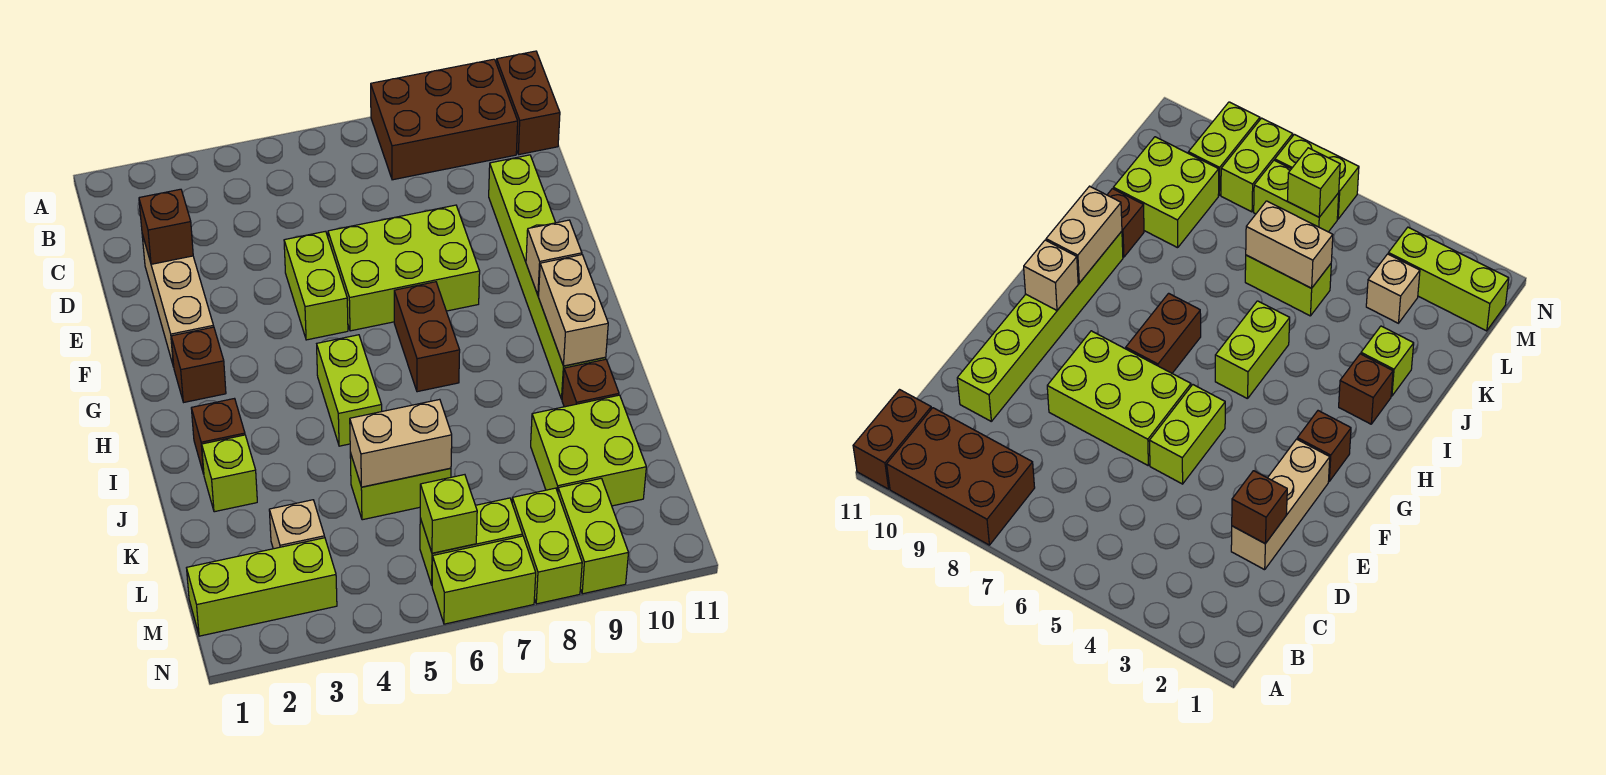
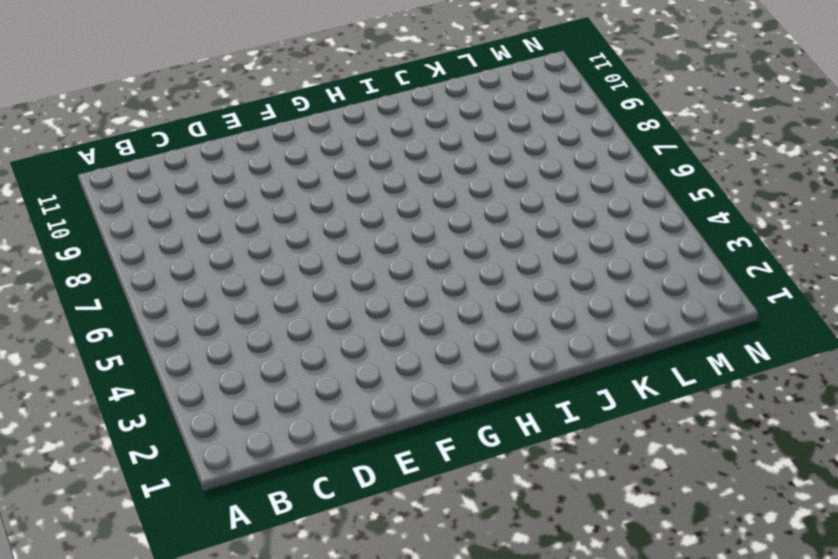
none -> brown brick A8:B10 level 1
none -> brown brick A11:B11 level 1
none -> tan brick D2:F2 level 1

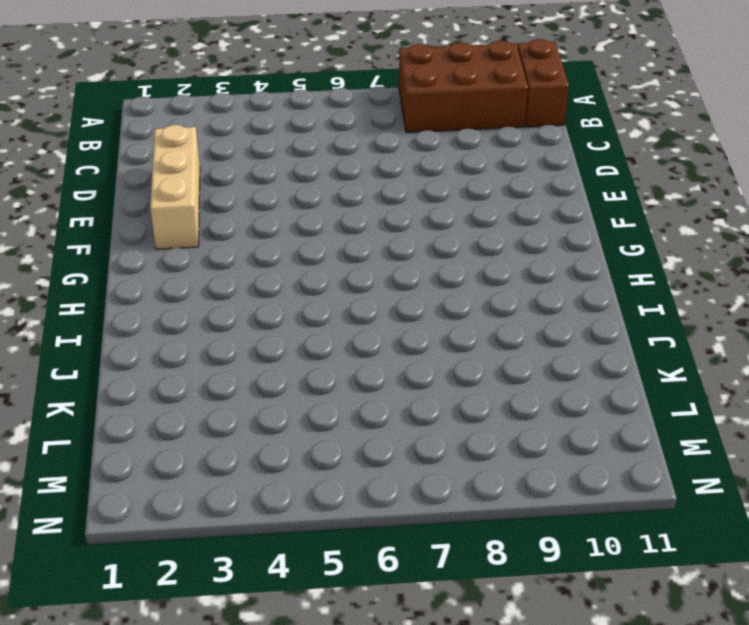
none -> lime brick D10:I10 level 1
none -> lime brick E5:F5 level 1
none -> lime brick E6:F8 level 1

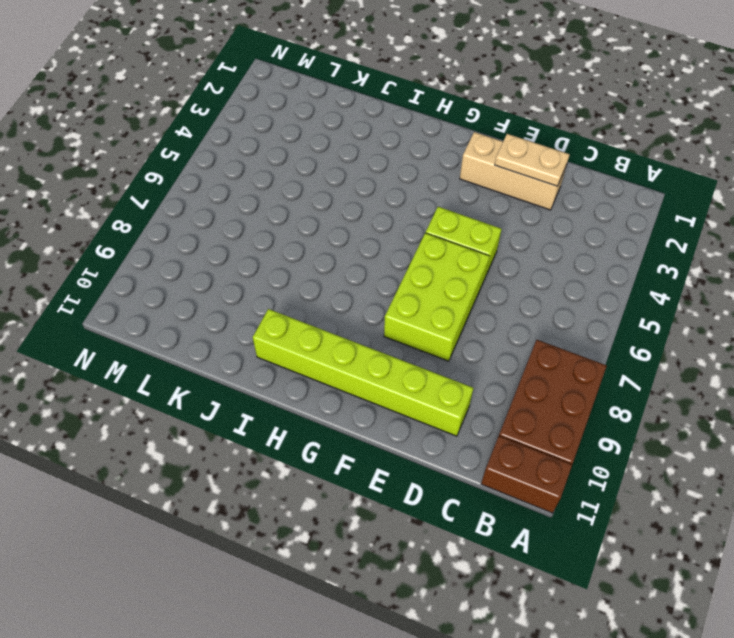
tan plate D2:E2 level 2 -> brown brick D2 level 2
none -> brown brick G2 level 1
none -> brown brick G7:H7 level 1
none -> lime brick H5:I5 level 1

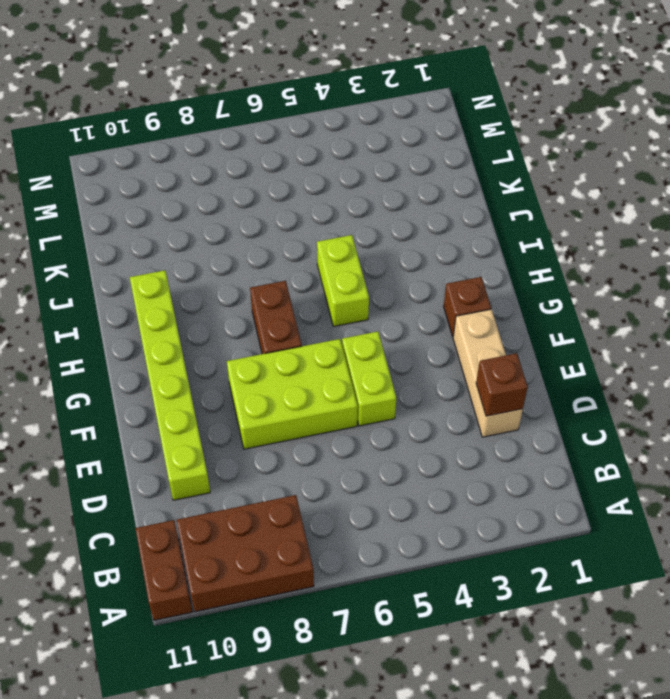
none -> brown brick I2 level 1
none -> lime brick J2 level 1
none -> brown brick J10 level 1

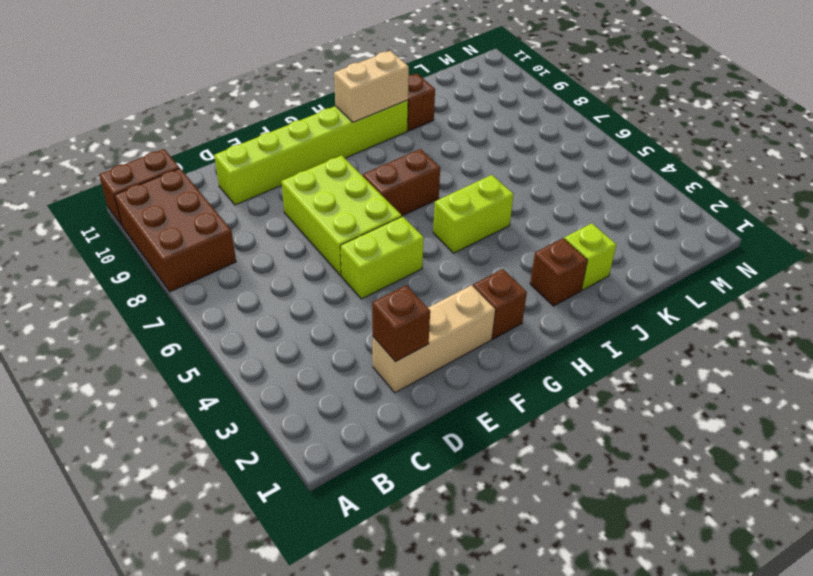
none -> lime brick K5:K6 level 1
none -> lime brick K9:L10 level 1
none -> tan brick L3 level 1

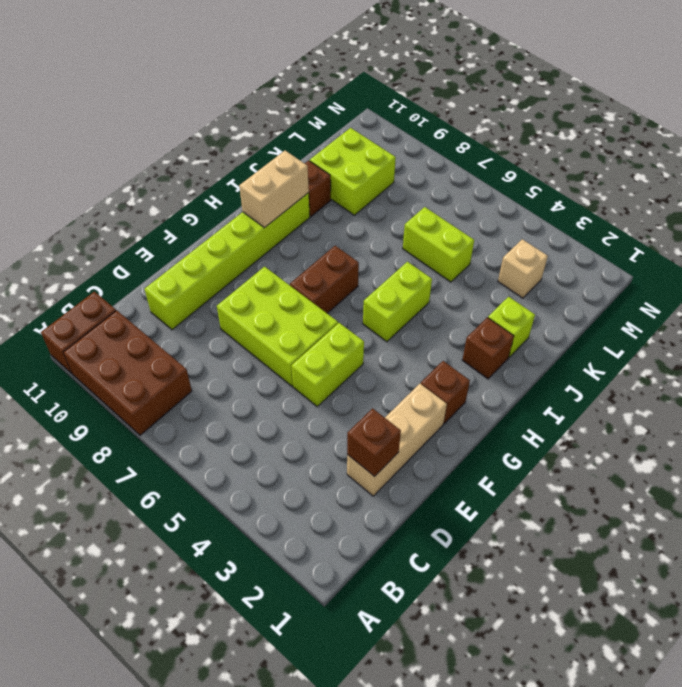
none -> lime brick M1:M3 level 1
none -> lime brick M6:M7 level 1
none -> lime brick M8:N8 level 1

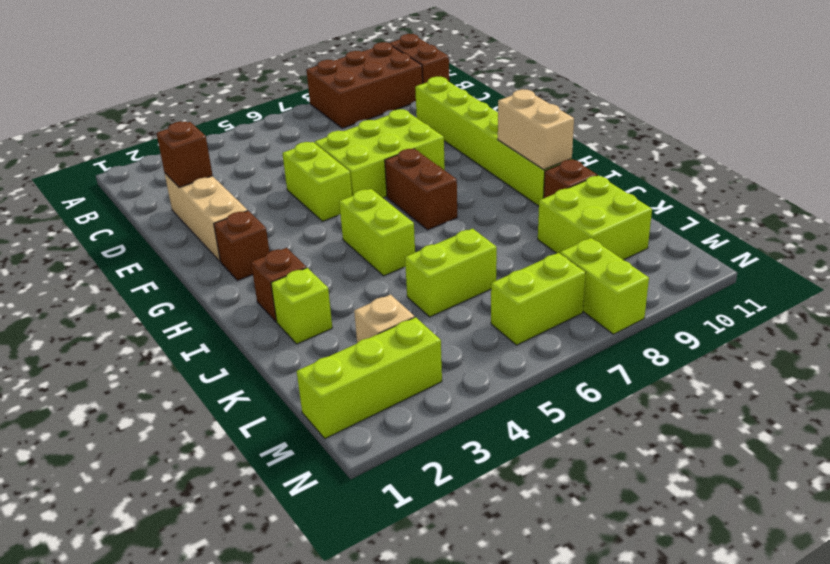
none -> lime brick M9:N9 level 1
none -> lime brick N6:N7 level 1
none -> tan brick G10 level 2

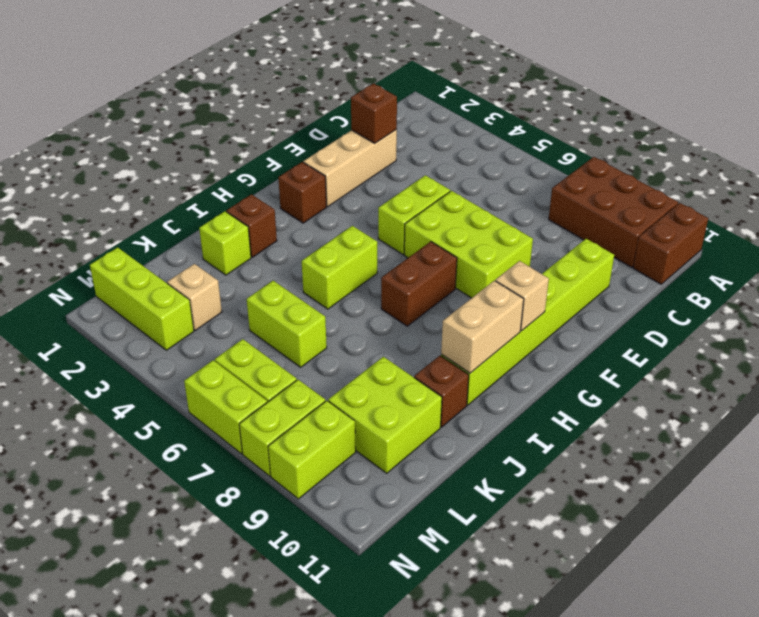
none -> tan brick K5:K6 level 2
none -> lime brick M6 level 2

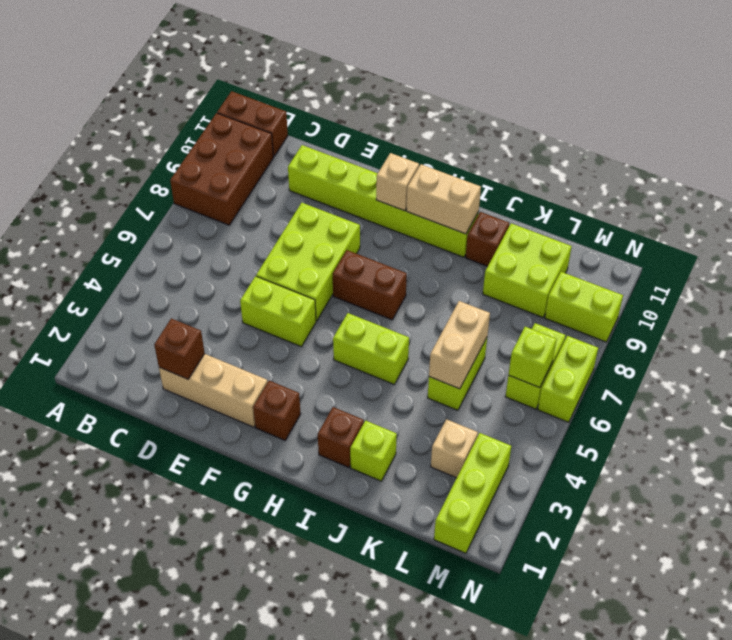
none -> lime brick M8:N8 level 1

